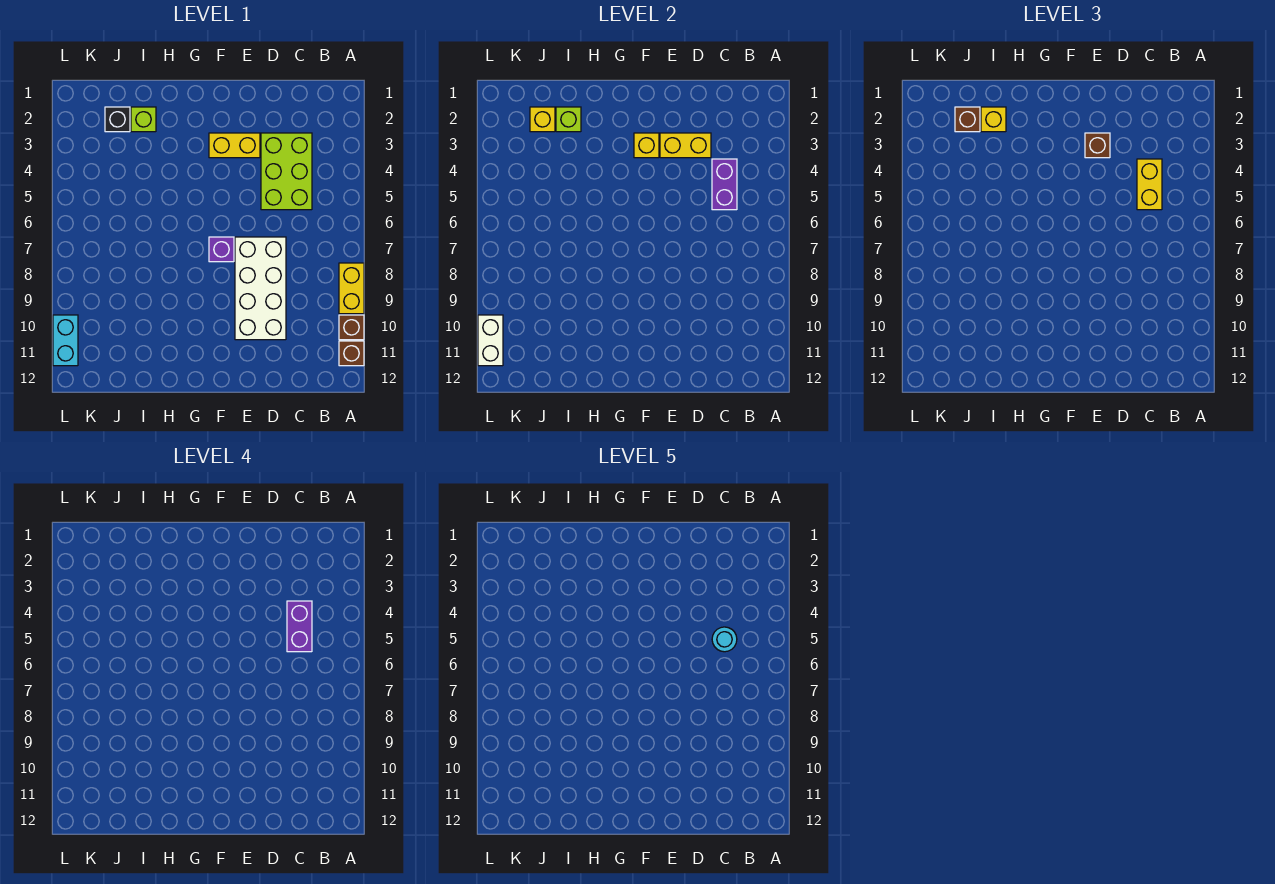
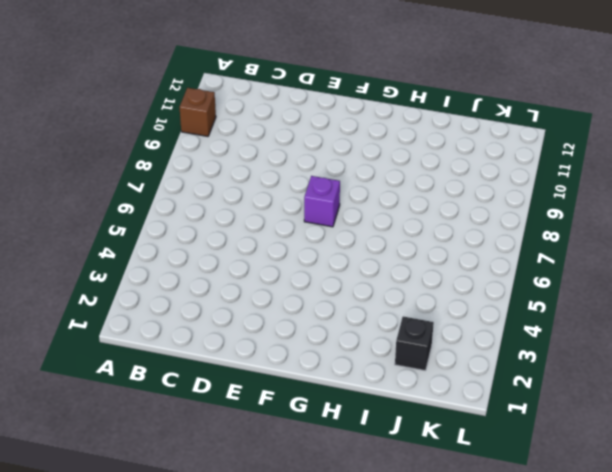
none -> yellow brick A8:A9 level 1
none -> brown brick A11 level 1
none -> lime brick C3:D5 level 1

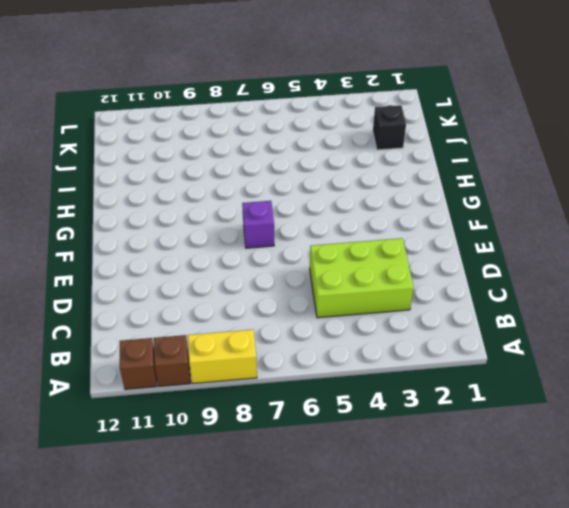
none -> white brick D7:E10 level 1
none -> yellow brick E3:F3 level 1
none -> lime brick I2 level 1

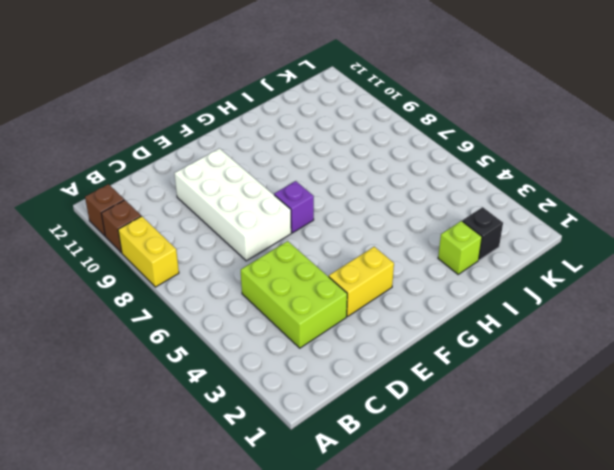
none -> cyan brick L10:L11 level 1
none -> purple brick C4:C5 level 2
none -> yellow brick D3:E3 level 2

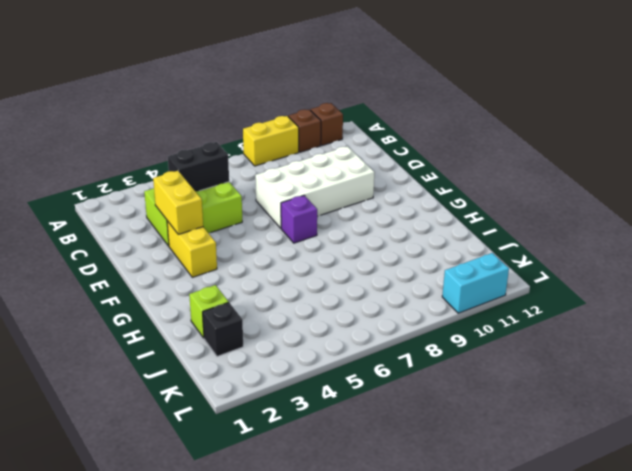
black brick C4:C5 level 2 -> purple brick C4:C5 level 2
none -> yellow brick F3 level 2
none -> lime brick I2 level 2
none -> yellow brick J2 level 2

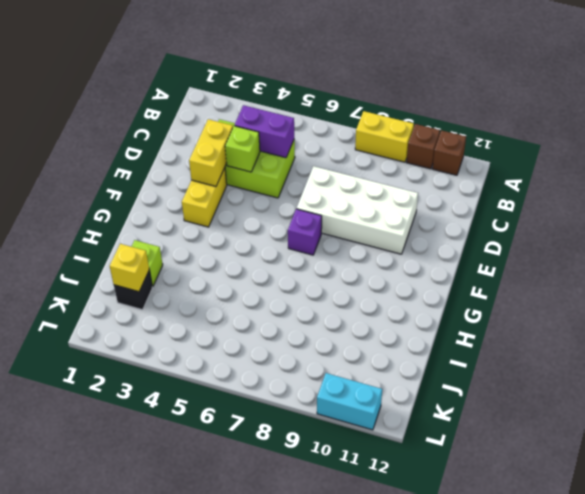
lime brick D4 level 2 -> lime brick I2 level 2
none -> yellow brick F3 level 2
none -> white brick L10:L11 level 2
none -> yellow brick C4:C5 level 3

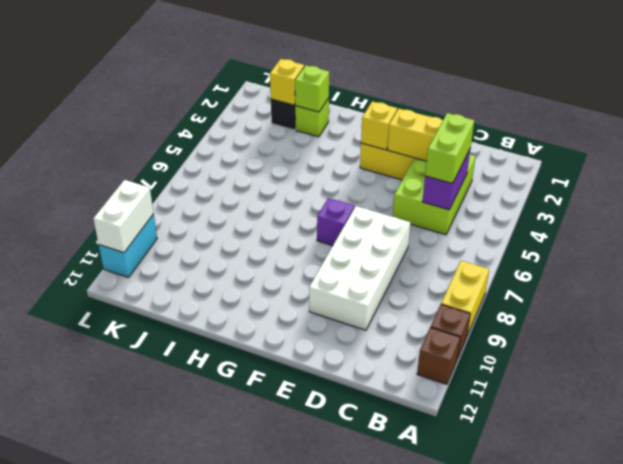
lime brick C4:C5 level 3 -> yellow brick C4:C5 level 3
none -> brown brick E3 level 3
none -> yellow brick I2 level 3
none -> brown brick J2 level 3

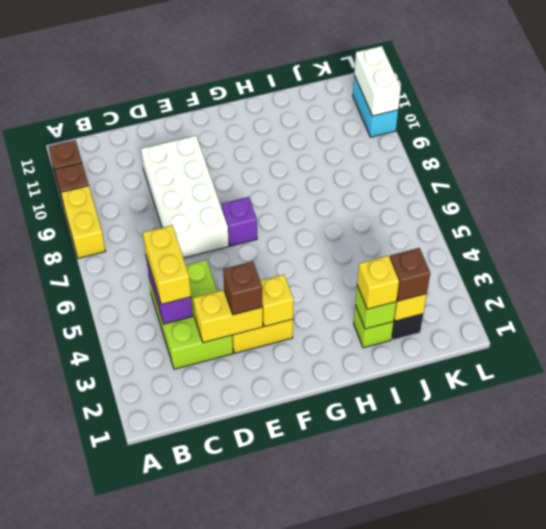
none -> purple brick C4:C5 level 4
none -> cyan round brick C5 level 5

